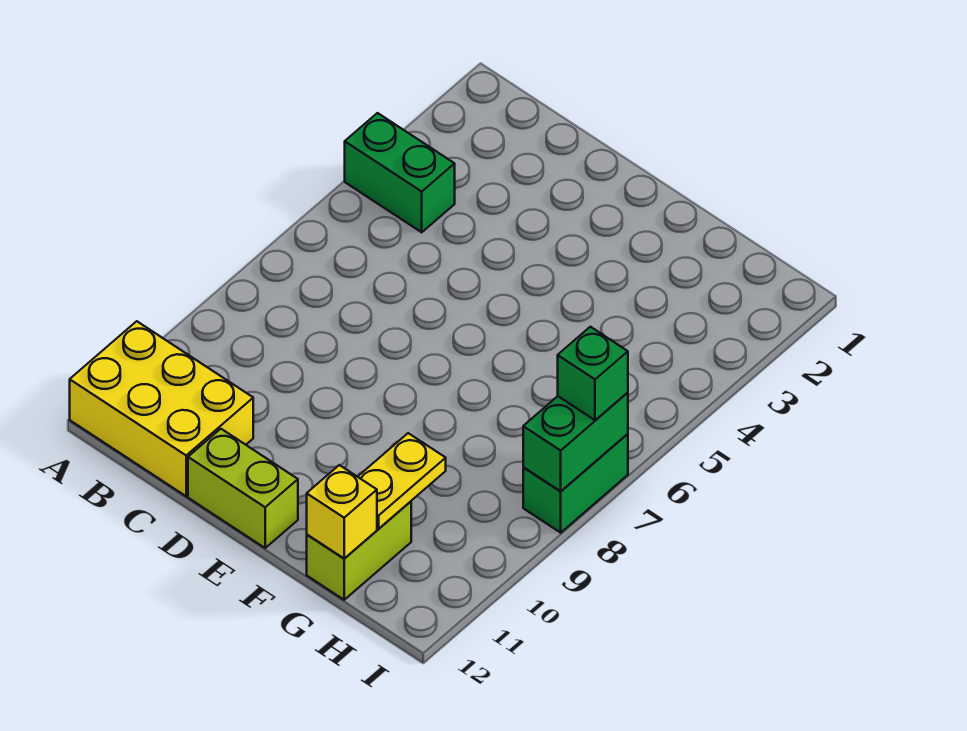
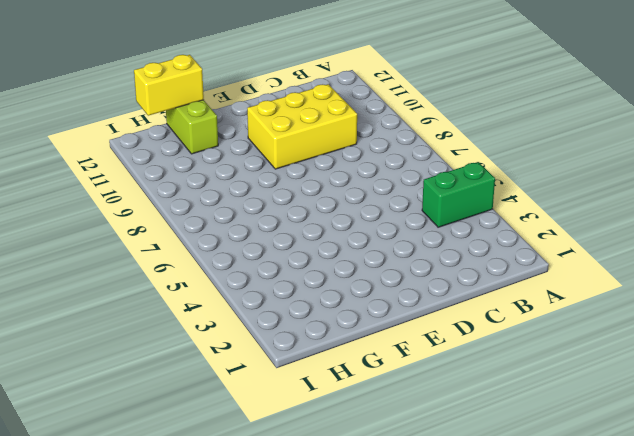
yellow brick C9:E10 level 1 -> yellow brick A11:C12 level 1
yellow brick G12:H12 level 2 -> yellow brick G12 level 2
none -> lime brick D12:E12 level 1
none -> green brick I7:I8 level 1

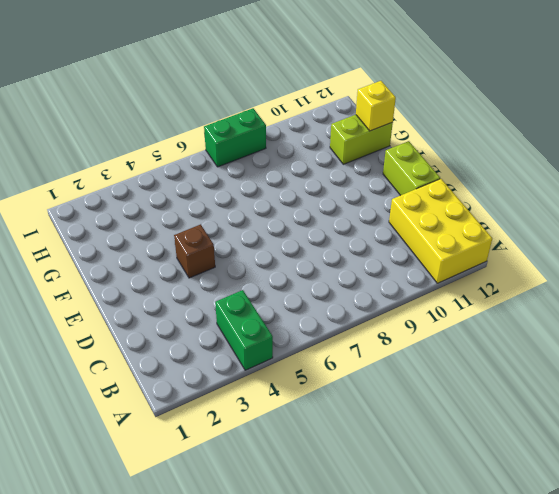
brown brick E4 level 1 -> none
none -> yellow plate G10:G11 level 2
none -> green brick I7:I8 level 2

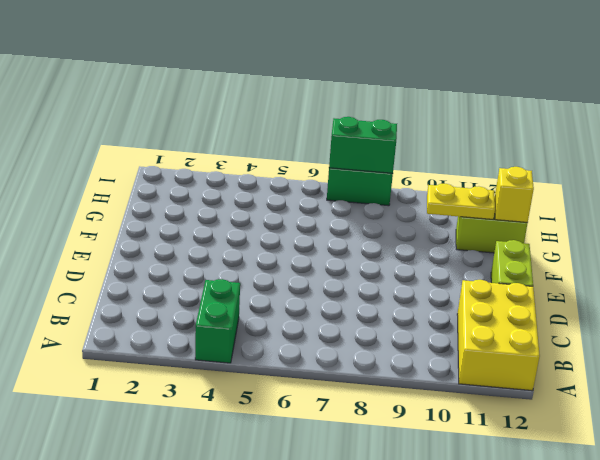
none -> green brick I7 level 3

